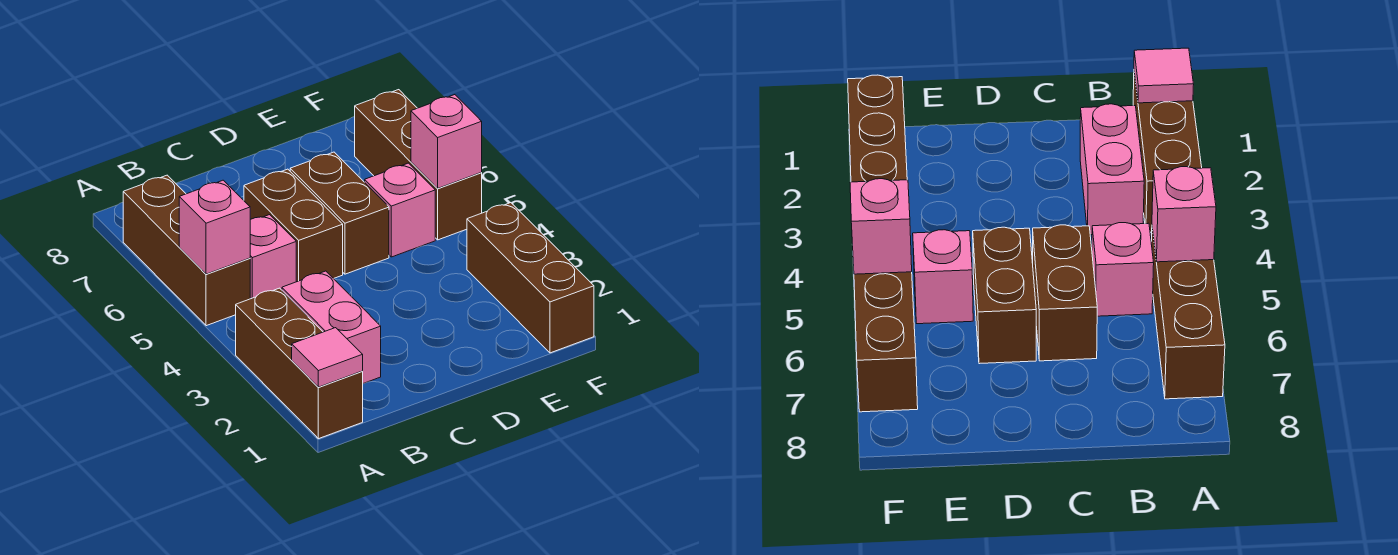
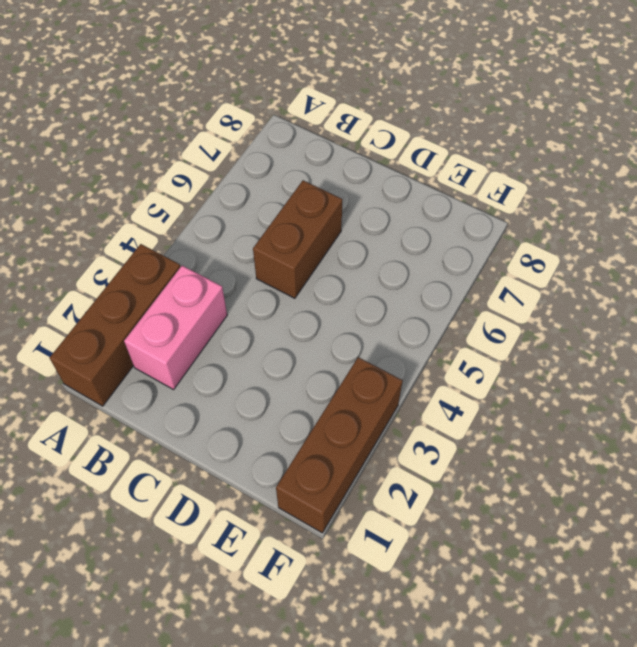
none -> brown brick A5:A7 level 1
none -> pink brick B5 level 1
none -> brown brick D5:D6 level 1

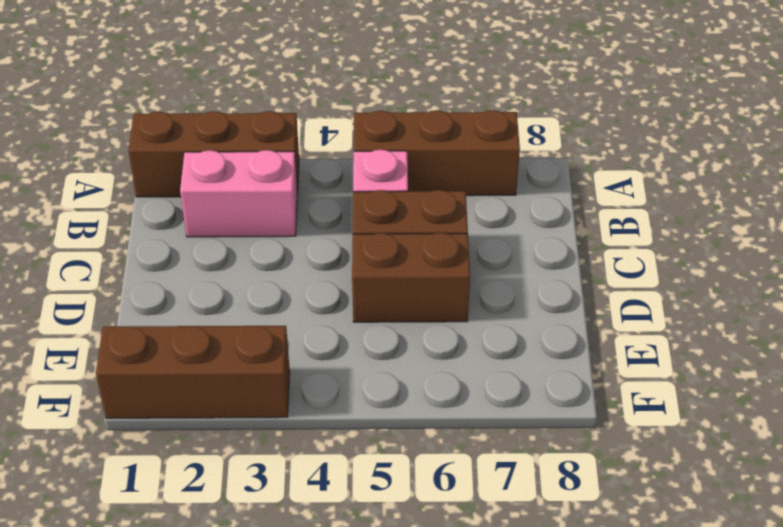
none -> pink brick E5 level 1
none -> brown brick F5:F7 level 1
none -> pink tile A1 level 2

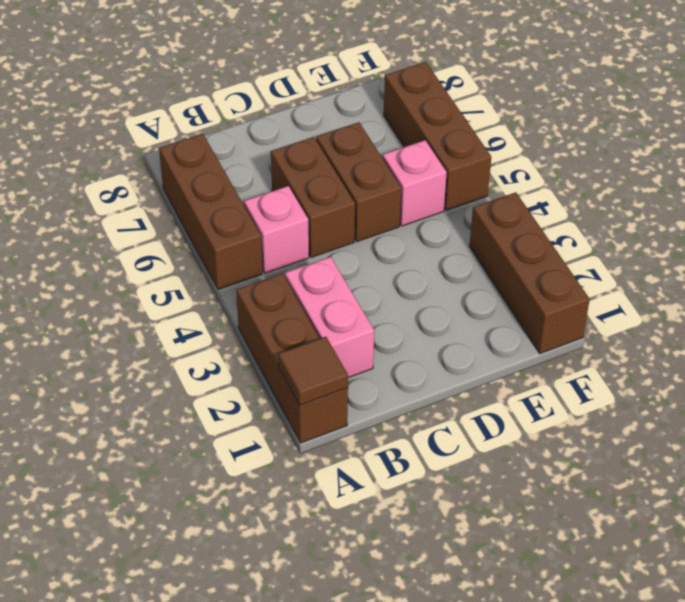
brown tile A1 level 2 -> pink tile A1 level 2
none -> pink brick A5 level 2
none -> pink brick F5 level 2

